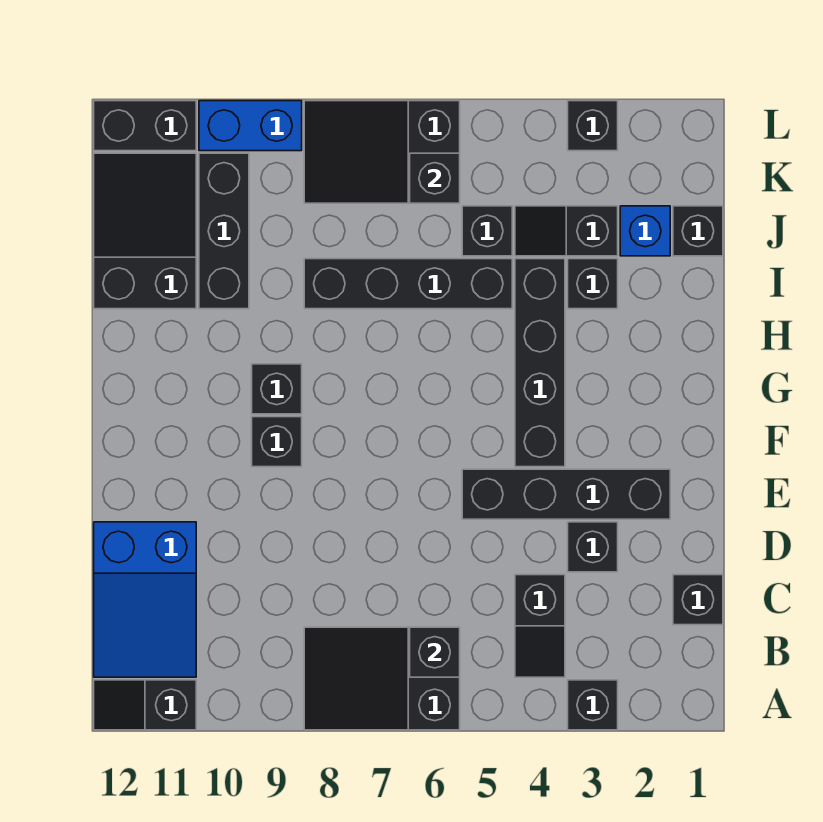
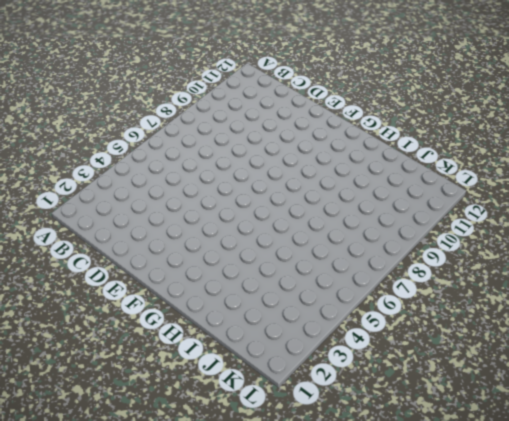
none -> black brick A3 level 1
none -> black slope A6:B8 level 1 top 6
none -> black slope A11:A12 level 1 top 11

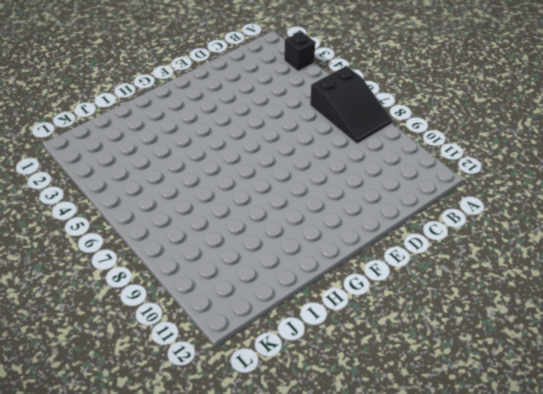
none -> black slope A11:A12 level 1 top 11
none -> black slope B4:C4 level 1 top C
none -> blue slope B11:D12 level 1 top D

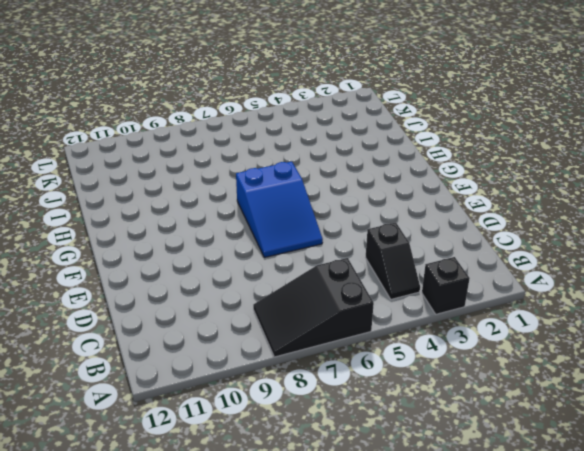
blue slope E6:G7 level 1 top G -> blue slope B11:D12 level 1 top D
none -> black slope A11:A12 level 1 top 11
none -> black brick C1 level 1
none -> black brick D3 level 1

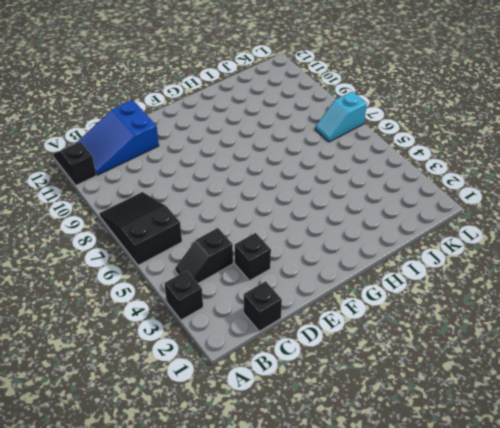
cyan slope K7:L7 level 1 top L -> black slope K6:L8 level 1 top 6
none -> black brick E2:E5 level 1
none -> black brick F4:I4 level 1
none -> black brick F9 level 1

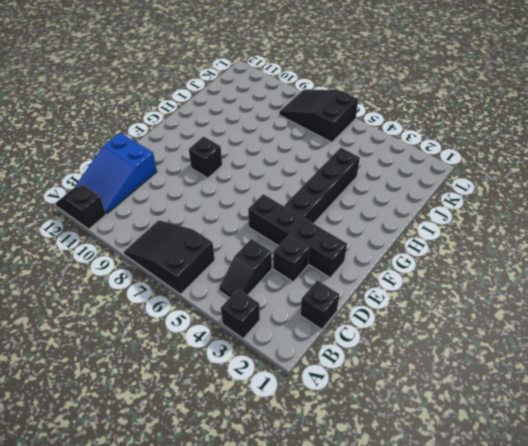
none -> black brick G9 level 1
none -> black brick I3 level 1
none -> black brick I5:I8 level 1

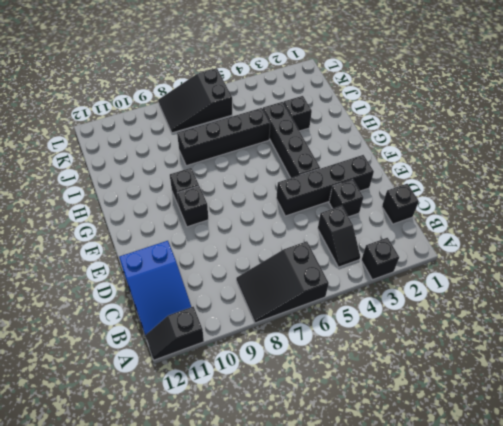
none -> black brick I10:K10 level 1
none -> black slope I11:K12 level 1 top I
none -> black brick J1 level 1

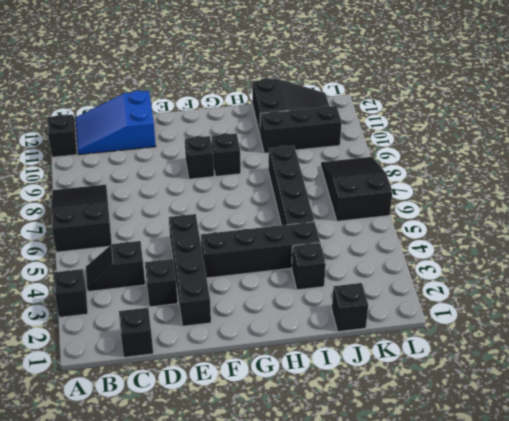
none -> blue brick J2 level 1
none -> black slope J3:J4 level 1 top 3
none -> black brick J5 level 1

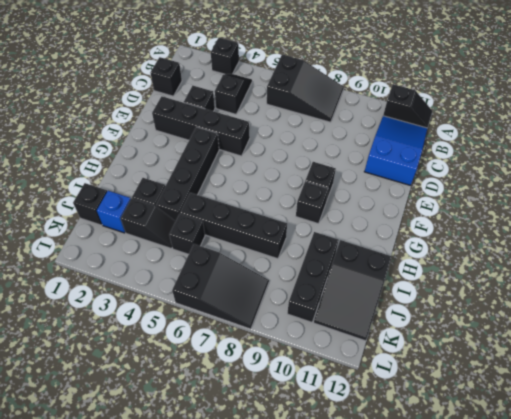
none -> black brick L3 level 1
none -> blue brick L9:L10 level 1
none -> black brick L11:L12 level 1

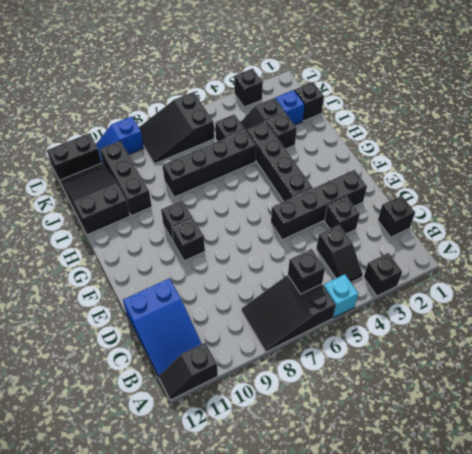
cyan brick A5 level 1 -> none
blue slope L9:L10 level 1 top 9 -> blue brick L9:L10 level 1
none -> black brick K6 level 2

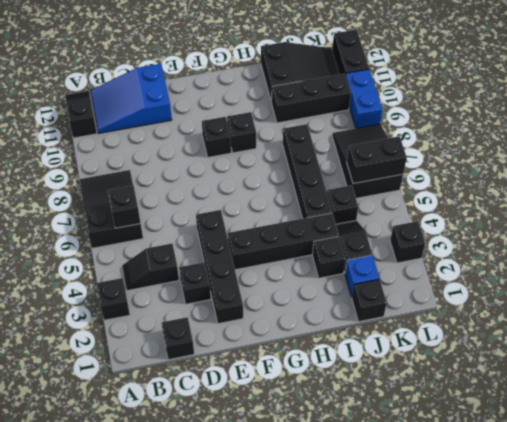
black brick K6:L6 level 2 -> black brick K6 level 2

